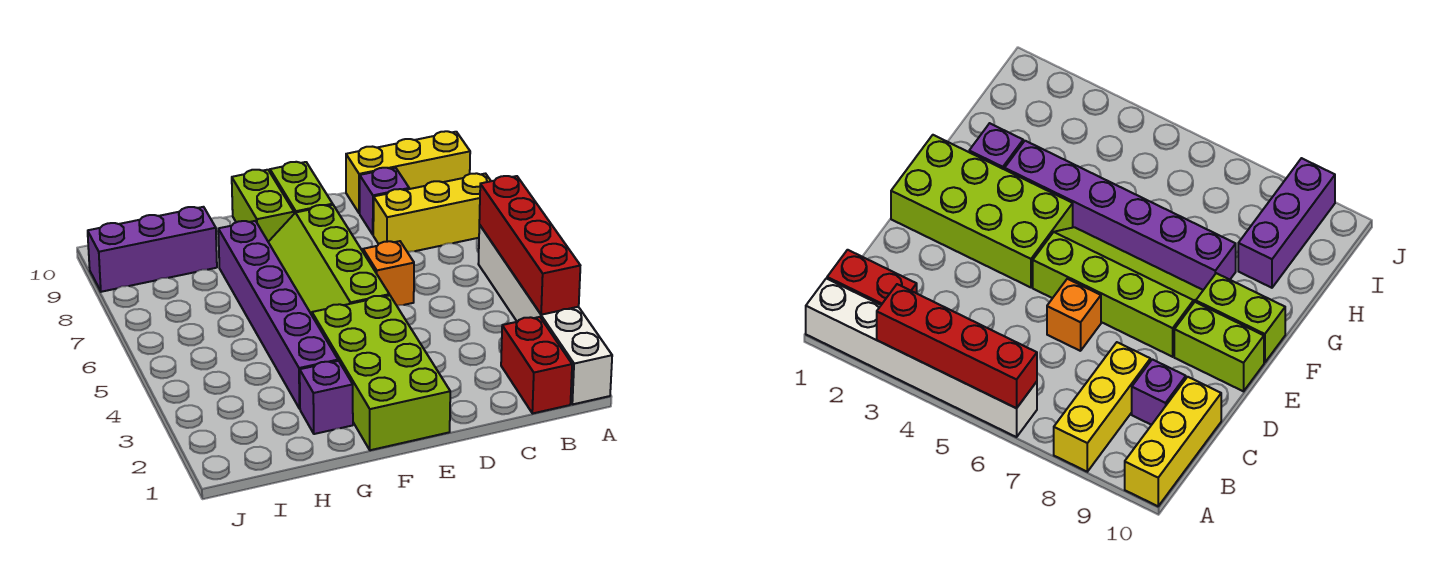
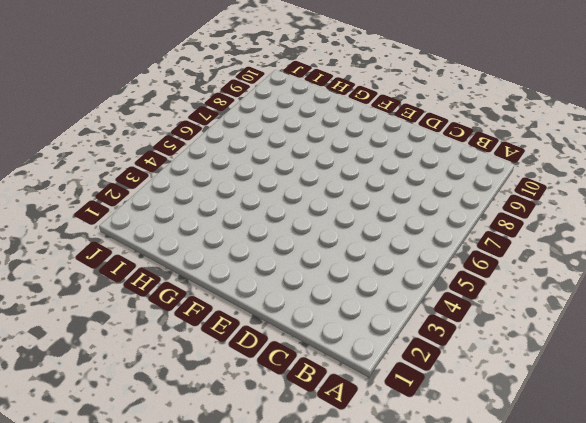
none -> white brick A1:A6 level 1
none -> yellow brick A8:C8 level 1
none -> yellow brick A10:C10 level 1

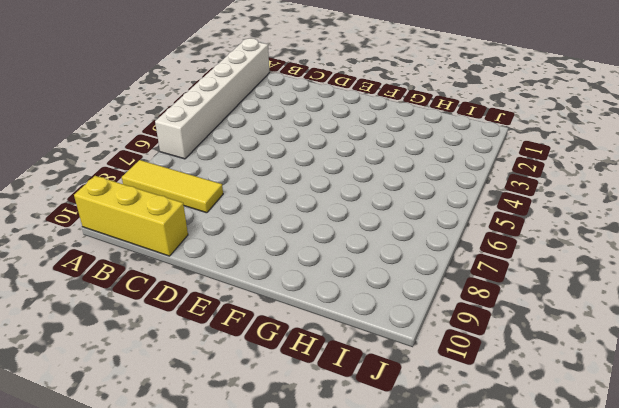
yellow tile A8:C8 level 1 -> yellow brick A8:C8 level 1
none -> red brick B1:B2 level 1
none -> purple brick C9 level 1
none -> orange brick D6 level 1

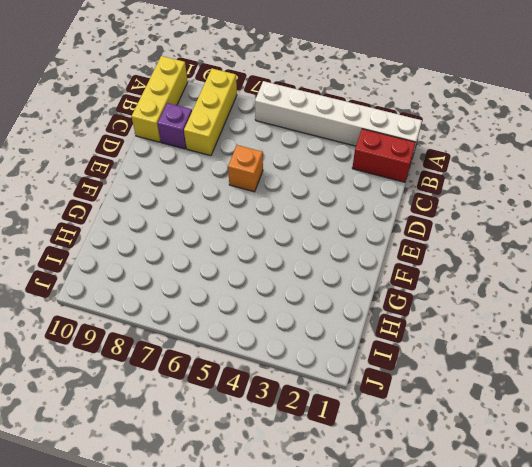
none -> lime brick E1:F4 level 1
none -> lime slope E5:F8 level 1 top E
none -> lime brick E9:E10 level 1

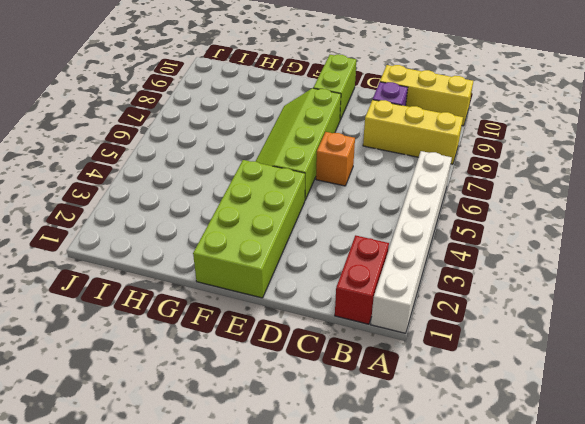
none -> lime brick F9:F10 level 1
none -> purple brick G2 level 1
none -> purple brick G3:G8 level 1

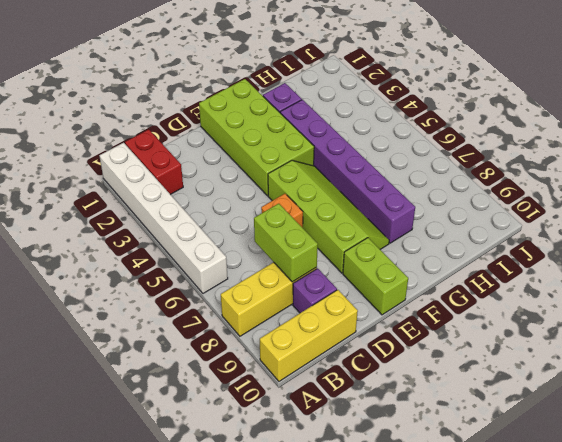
lime brick C7:C8 level 2 -> lime brick F9:F10 level 1
none -> purple brick H9:J9 level 1
none -> red brick A3:A6 level 2

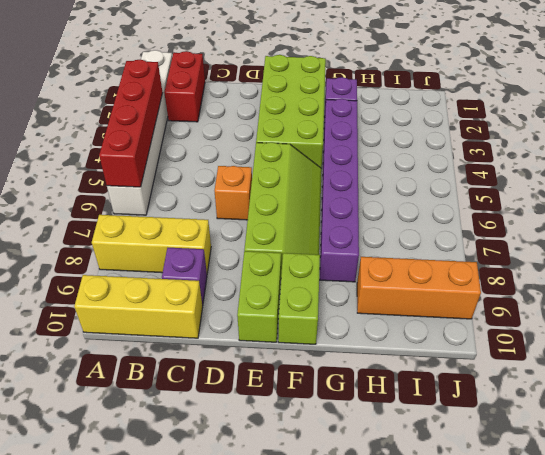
orange brick H9:J9 level 1 -> purple brick H9:J9 level 1

